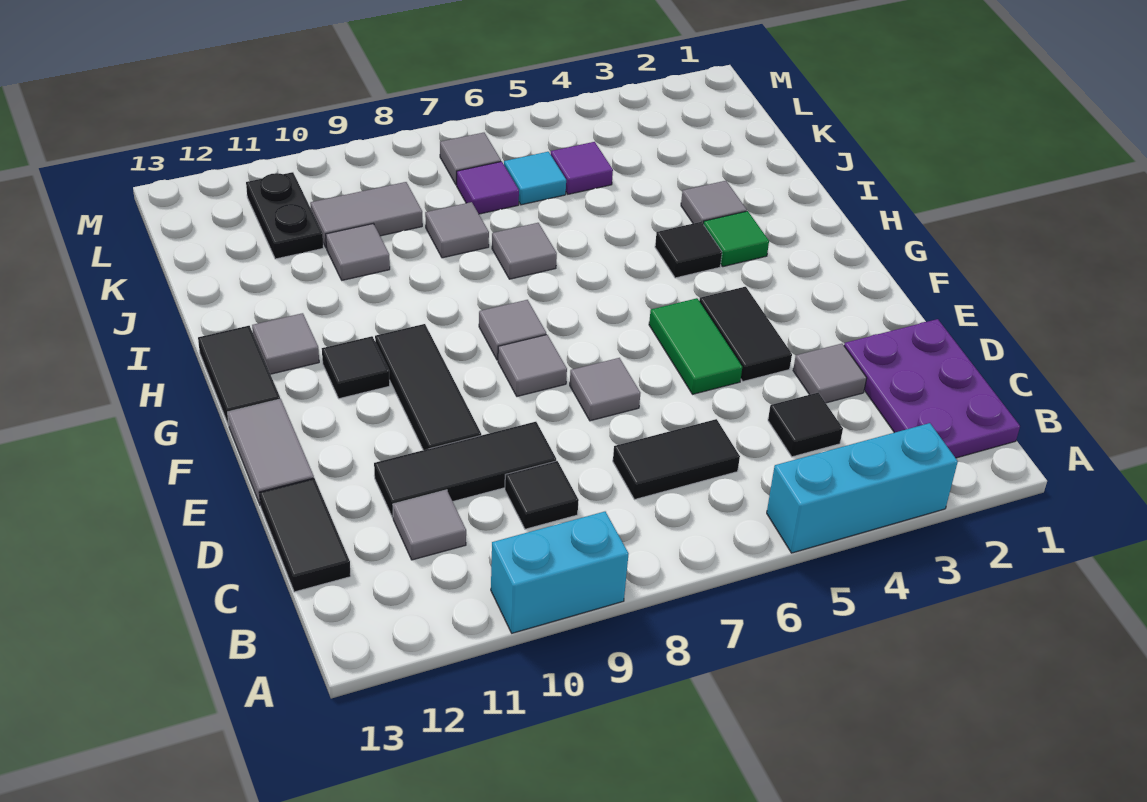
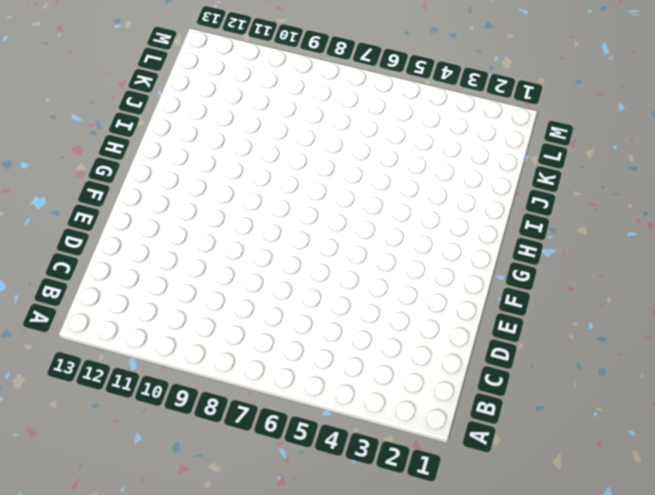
none -> cyan brick A3:A5 level 1
none -> cyan brick A9:A10 level 1
none -> purple plate B1:D2 level 1
none -> black tile C4 level 1

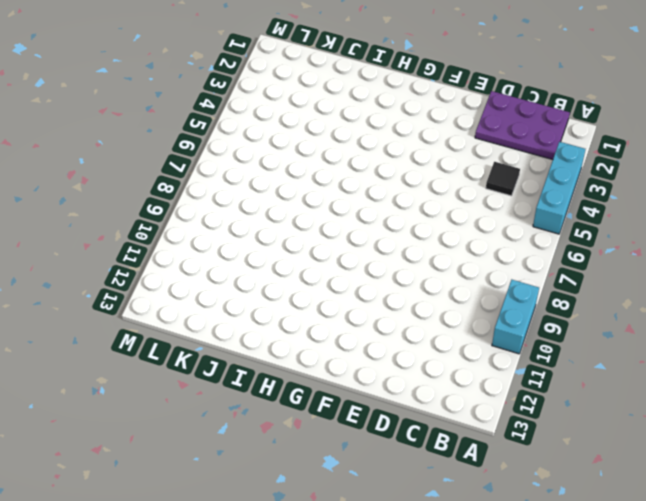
none -> black tile C6:C7 level 1
none -> black tile C9 level 1
none -> grey tile C11 level 1
none -> black tile C13:D13 level 1

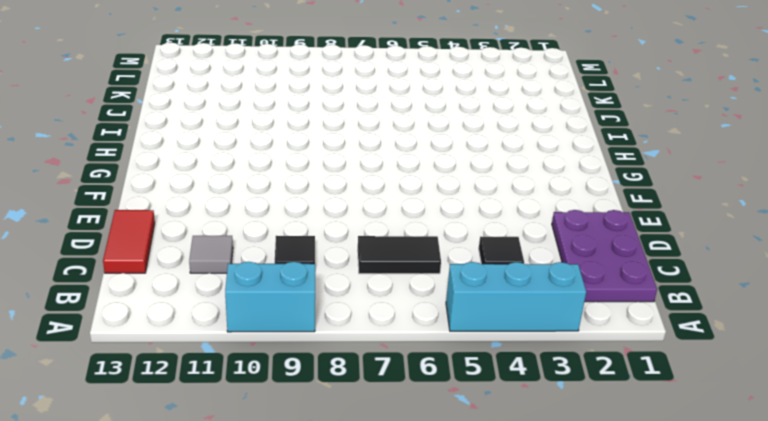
red tile C13:D13 level 1 -> black tile C13:D13 level 1
none -> grey tile D3 level 1
none -> black tile D9:D11 level 1
none -> black tile E4:F4 level 1
none -> green tile E5:F5 level 1

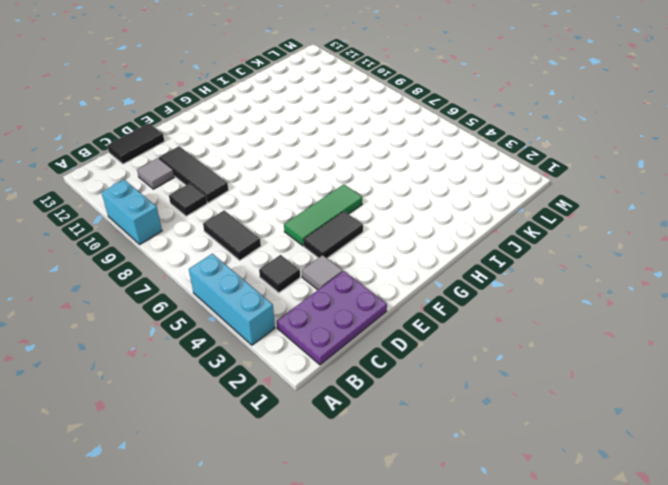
green tile E5:G5 level 1 -> green tile E5:F5 level 1
none -> grey tile E7 level 1
none -> black tile E10:G10 level 1
none -> grey tile E13:F13 level 1
none -> grey tile F8 level 1

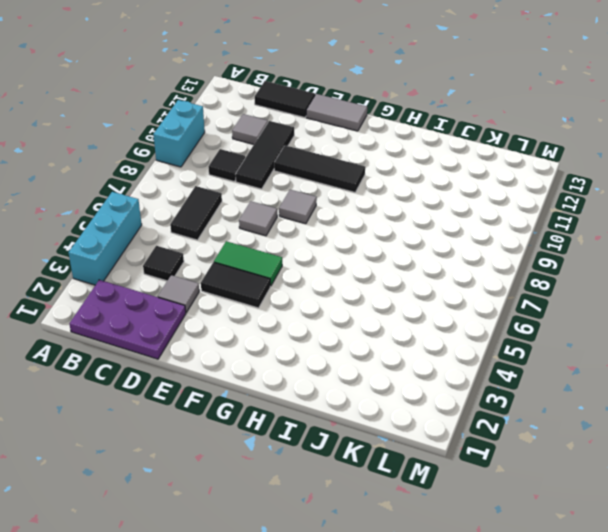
none -> grey tile G8 level 1
none -> black tile G11 level 1
none -> black tile G13:H13 level 1
none -> green tile H3 level 1

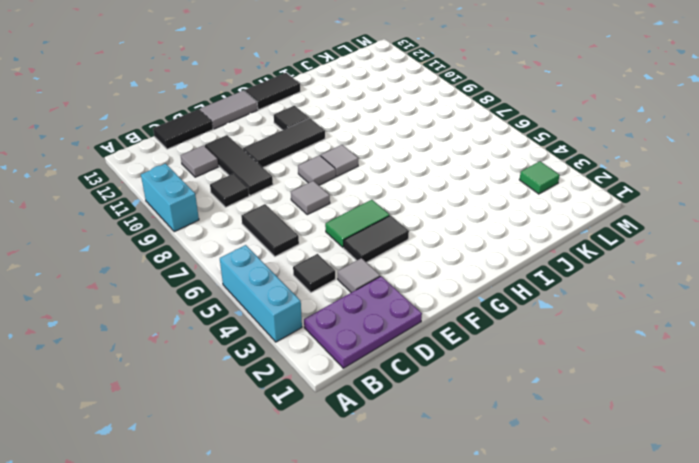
green tile L3 level 1 -> green tile H3 level 1
none -> black tile H4 level 1
none -> grey tile H12 level 1
none -> grey tile I3 level 1
none -> grey tile I7 level 1

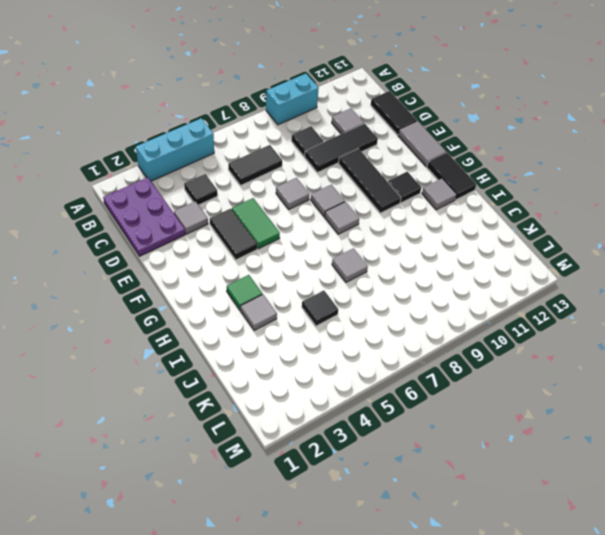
black tile J5 level 1 -> black tile H4 level 1
none -> grey tile J8 level 1
none -> grey tile J10 level 1
none -> purple tile K5 level 1
none -> cyan tile K6 level 1

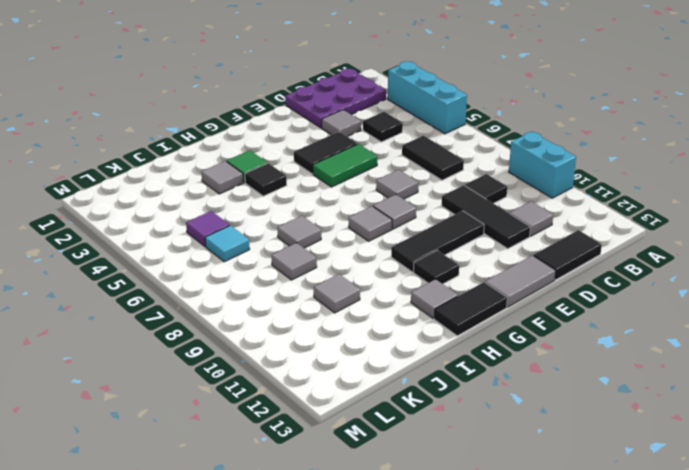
none -> purple tile K7 level 1
none -> grey tile K9:K10 level 1
none -> black plate K11:L11 level 1
none -> grey tile L7 level 1

